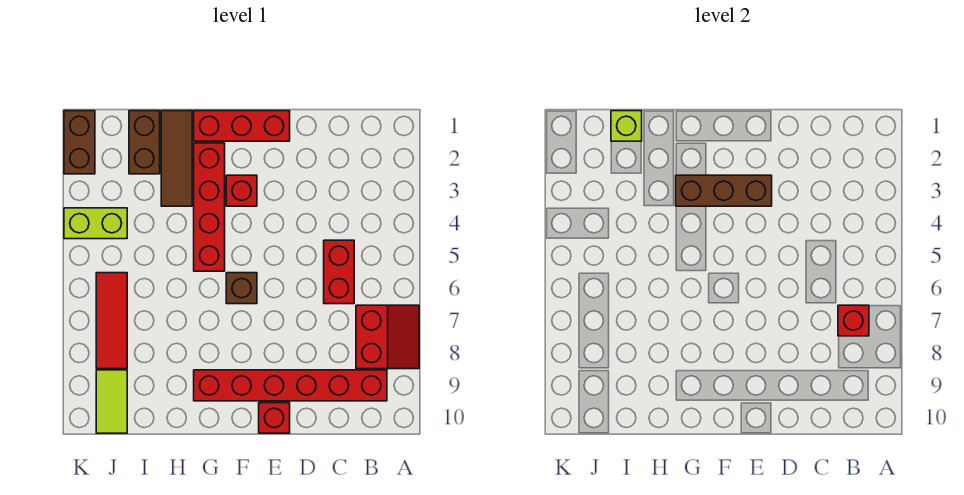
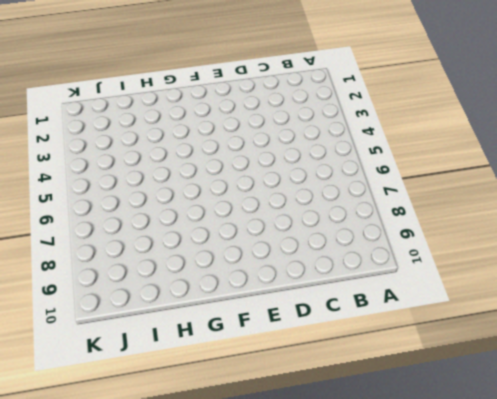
none -> red slope A7:B8 level 1 top B
none -> red brick B9:G9 level 1
none -> red brick C5:C6 level 1

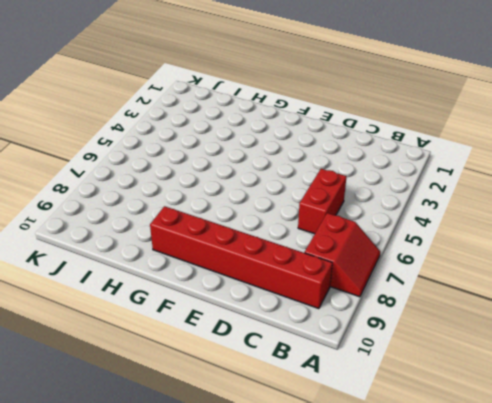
none -> red brick E1:G1 level 1
none -> red brick E10 level 1
none -> red brick F3 level 1

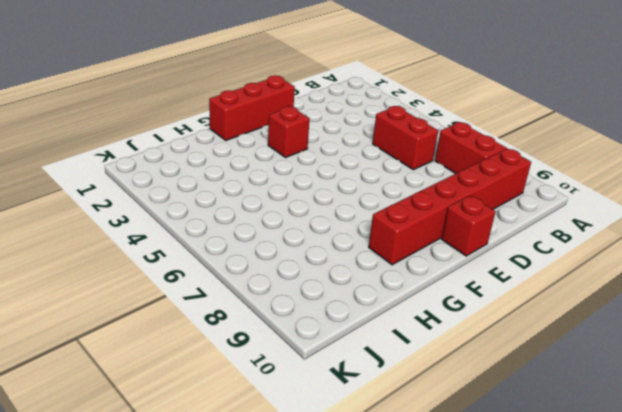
none -> brown brick F6 level 1
none -> red brick G2:G5 level 1
none -> brown tile H1:H3 level 1

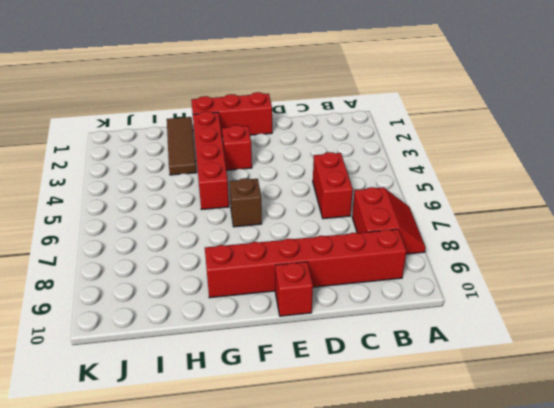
none -> brown brick I1:I2 level 1
none -> lime brick J4:K4 level 1
none -> red tile J6:J8 level 1

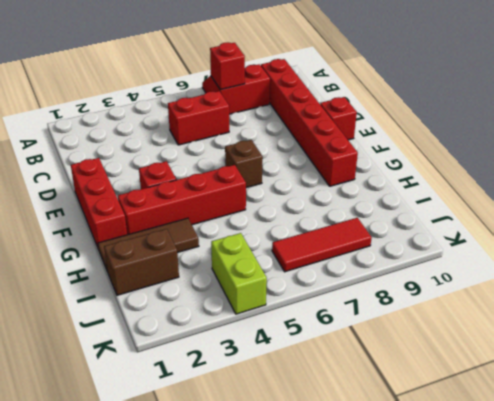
none -> lime tile J9:J10 level 1
none -> brown brick K1:K2 level 1
none -> brown brick E3:G3 level 2

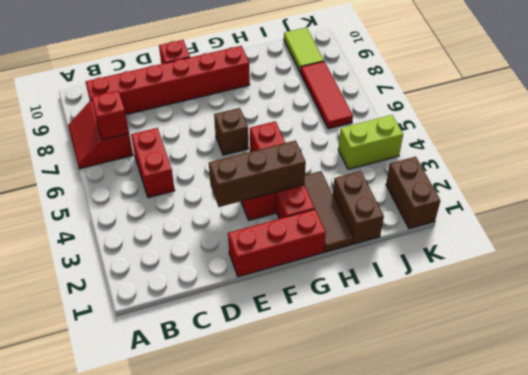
none -> lime brick I1 level 2

